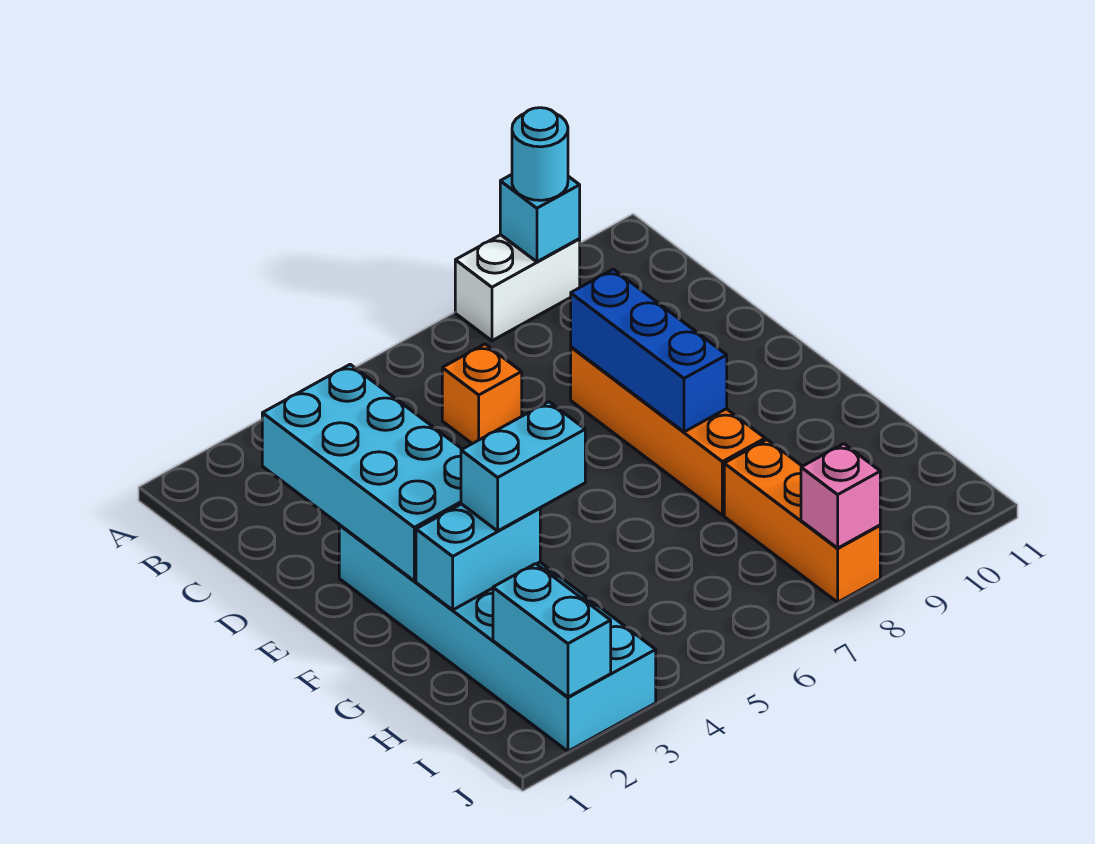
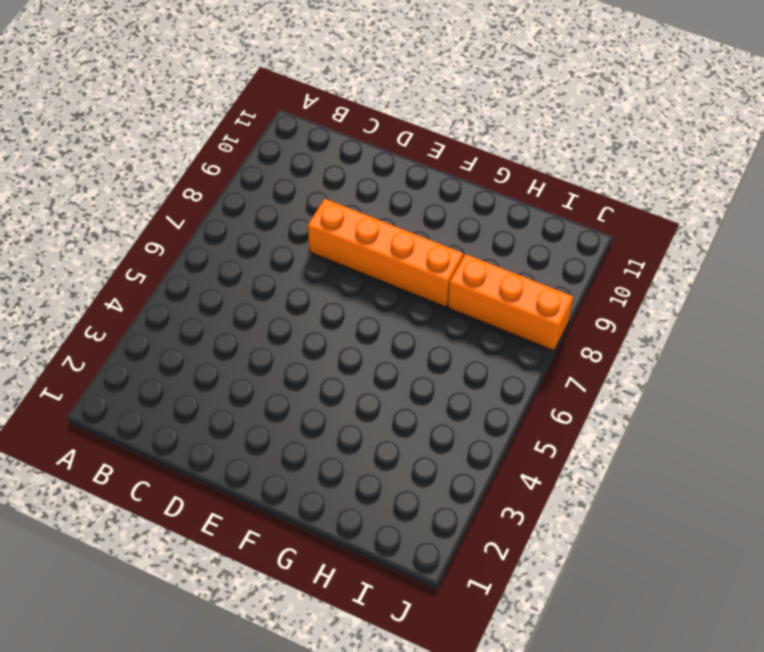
none -> white brick A8:A9 level 1
none -> orange brick C6 level 1
none -> cyan brick E2:J3 level 1

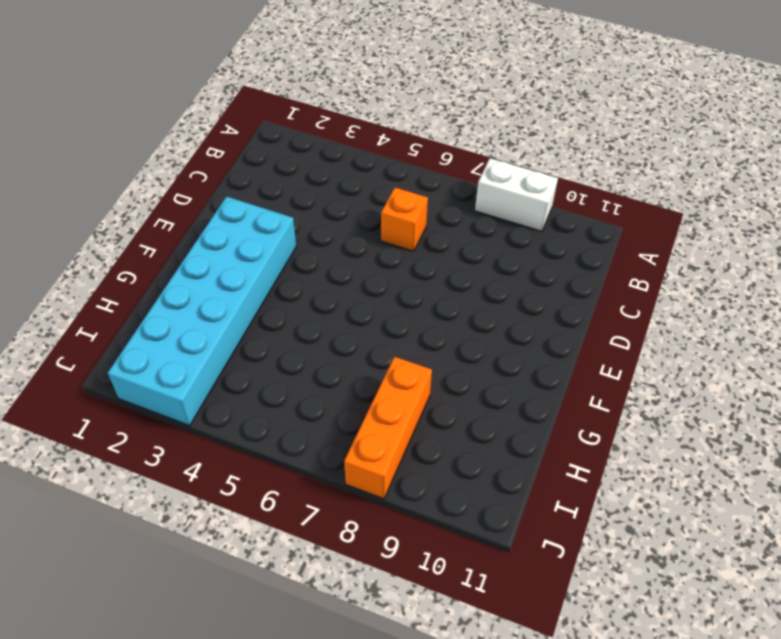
none -> orange brick D8:G8 level 1
none -> cyan brick A9 level 2
none -> cyan brick C2:F3 level 2

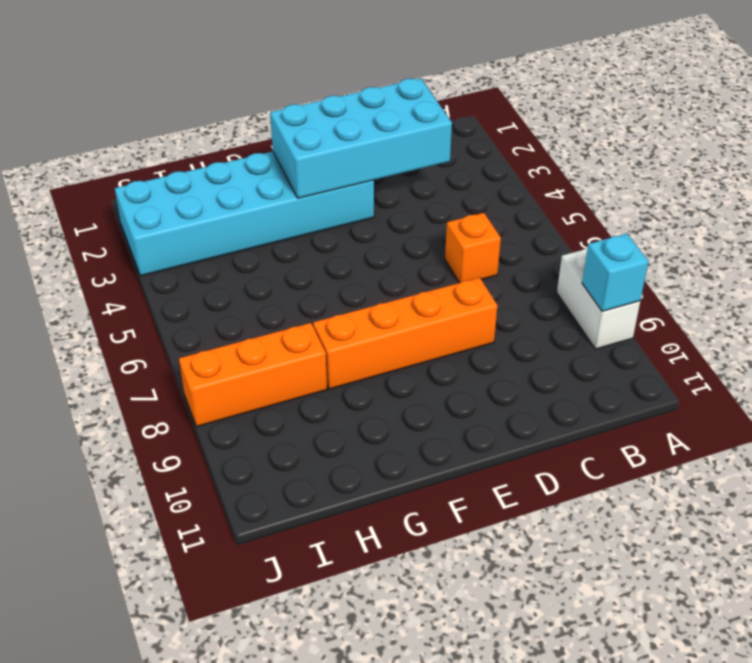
none -> blue brick D8:F8 level 2
none -> cyan brick G2:G3 level 2
none -> cyan brick I2:J2 level 2

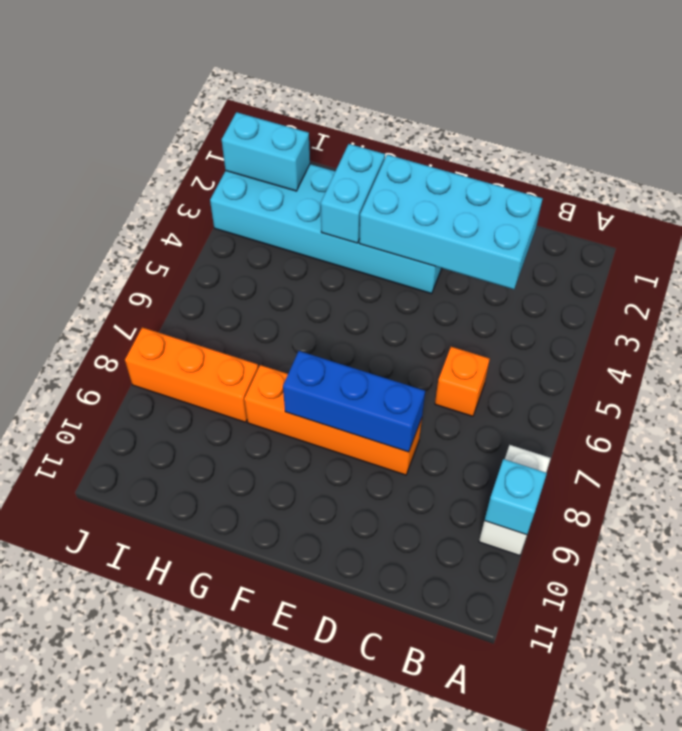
none -> pink brick J8 level 2
none -> cyan round brick A9 level 3
none -> cyan brick G3:G4 level 3

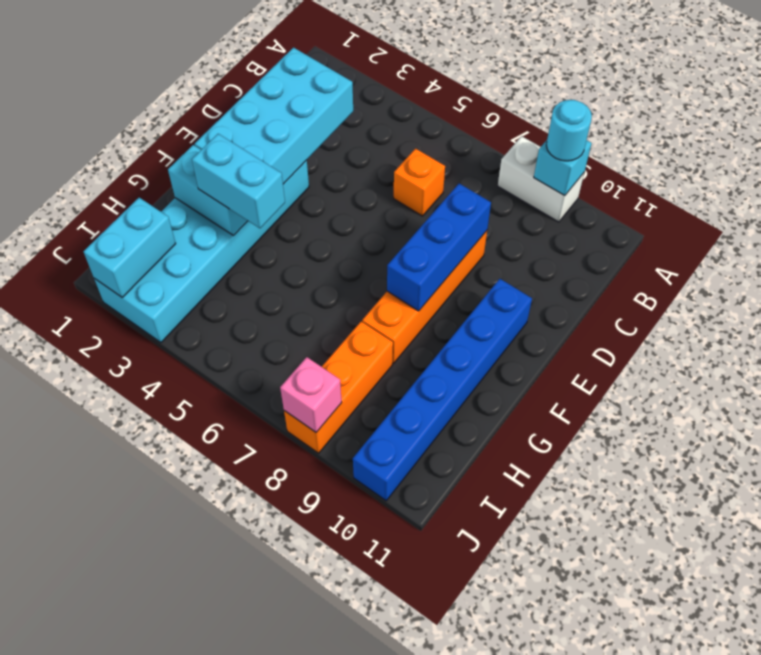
blue brick E10:J10 level 1 -> none

